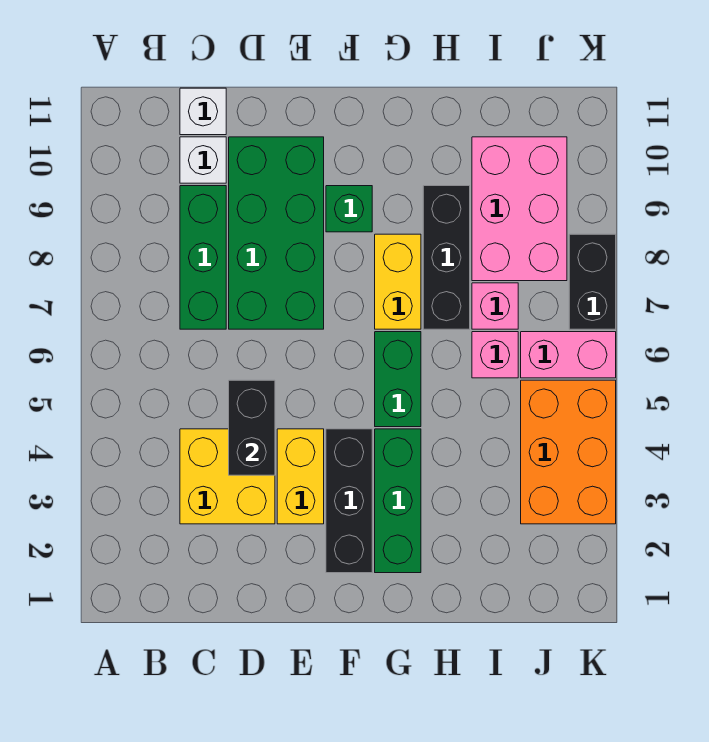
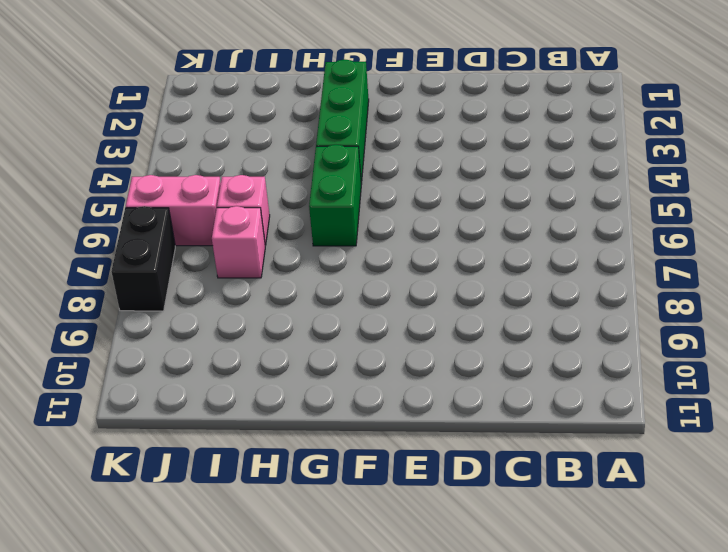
none -> yellow brick C3:D4 level 1
none -> green brick C7:C9 level 1
none -> white brick C10 level 1

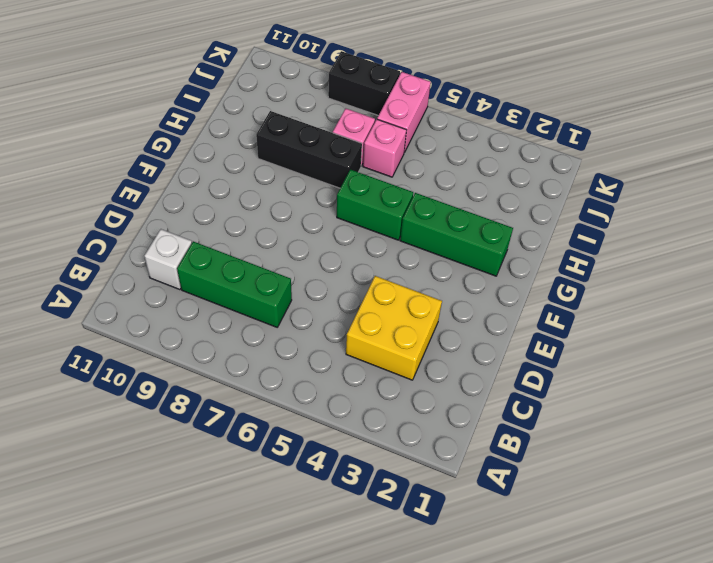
none -> white brick C11 level 1
none -> green brick D7:E10 level 1
none -> yellow brick E3:E4 level 1

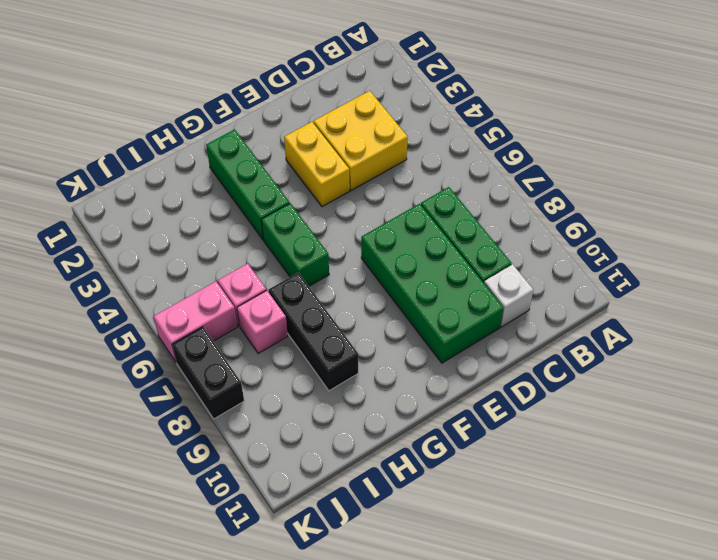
none -> white brick C11 level 1
none -> black brick F2:F4 level 1
none -> green brick F9 level 1

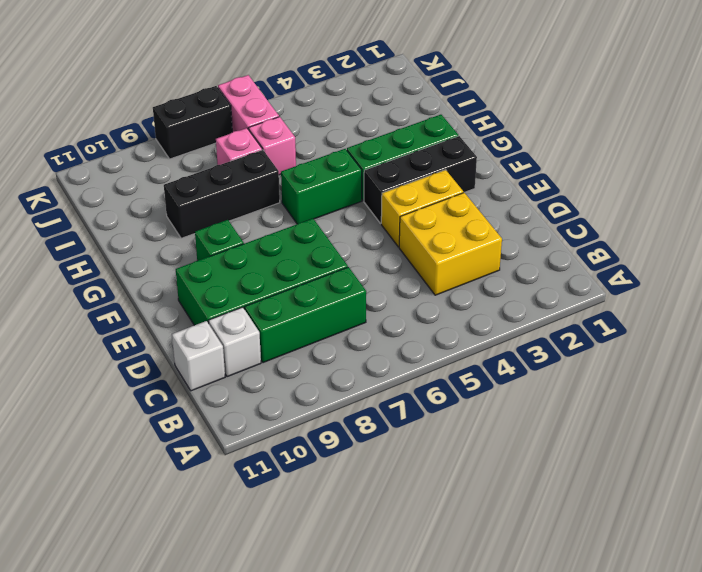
none -> yellow brick G7:G8 level 1
none -> pink brick I8:J10 level 1
none -> orange brick J3:K5 level 1

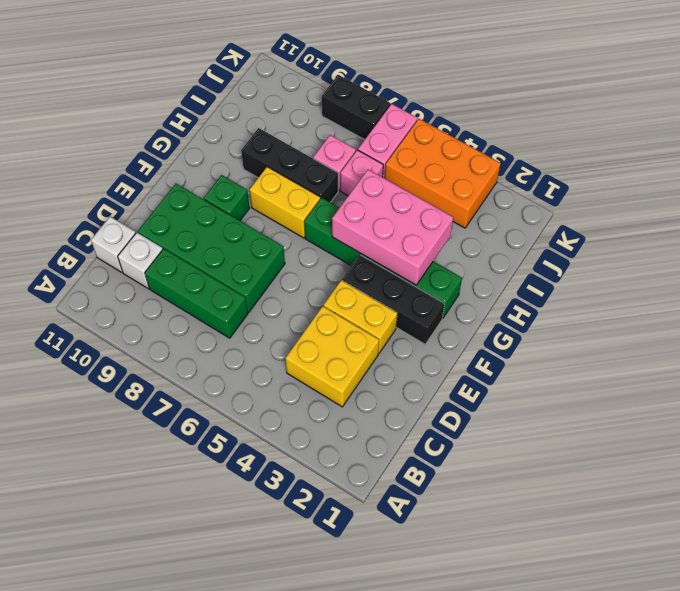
pink brick G3:H5 level 2 -> pink brick I8:J10 level 1
none -> black brick D4:D5 level 2

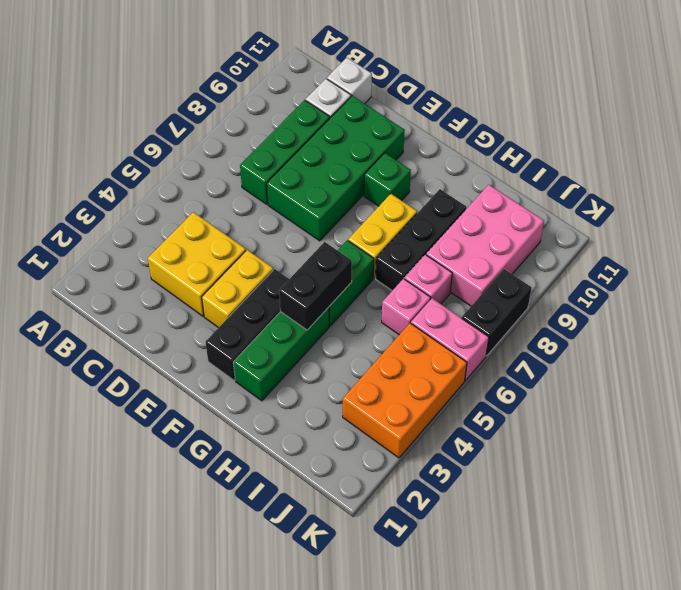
black brick G4:G5 level 2 -> black brick D4:D5 level 2

